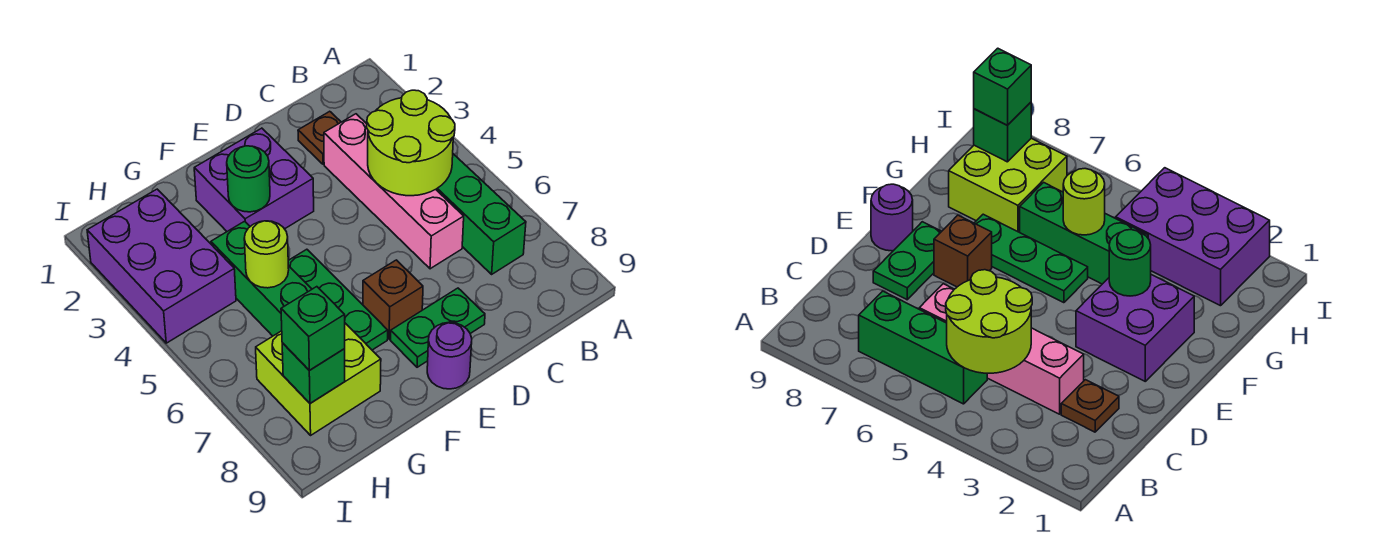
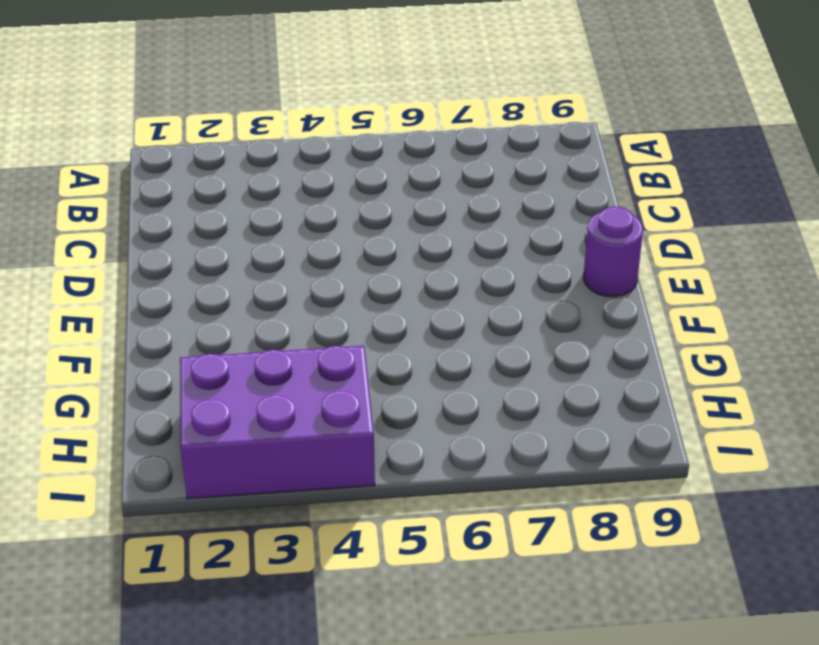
none -> green brick B5:B7 level 1
none -> brown plate C2 level 1
none -> pink brick C3:C6 level 1

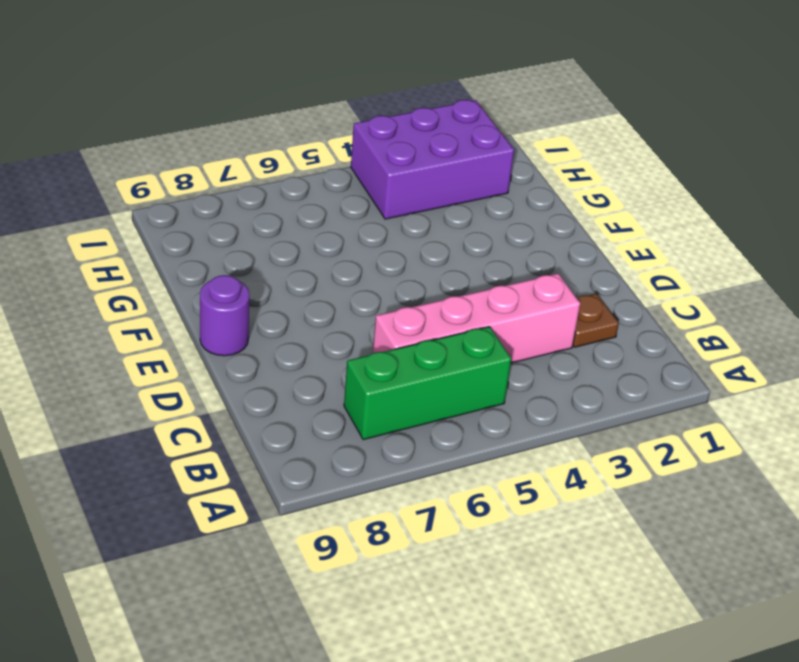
none -> green plate D8:E8 level 1
none -> purple brick E2:F3 level 1
none -> brown brick E7 level 1

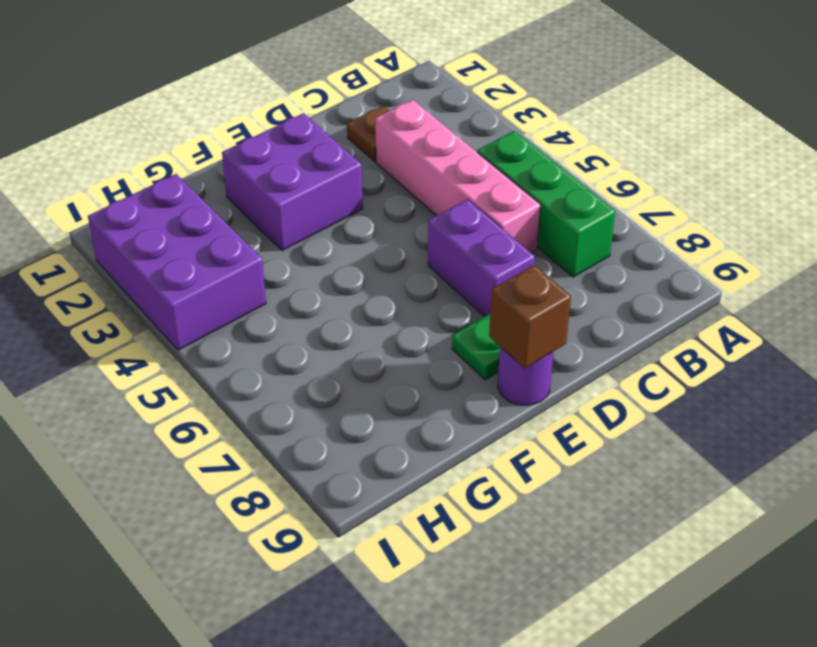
purple brick D6:D7 level 1 -> none
brown brick E9 level 2 -> brown brick E7 level 1
none -> green plate F5:F7 level 1
none -> green brick G4:G6 level 1
none -> lime brick G7:H8 level 1

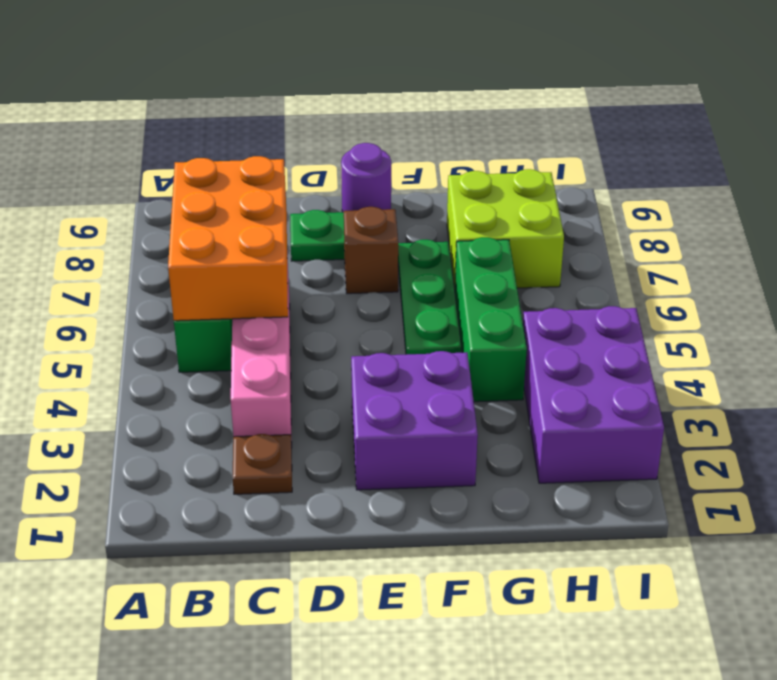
orange brick B5:C7 level 2 -> lime round brick B4:C5 level 2
none -> green round brick F3 level 2
none -> lime round brick G5 level 2
none -> green brick H8 level 2

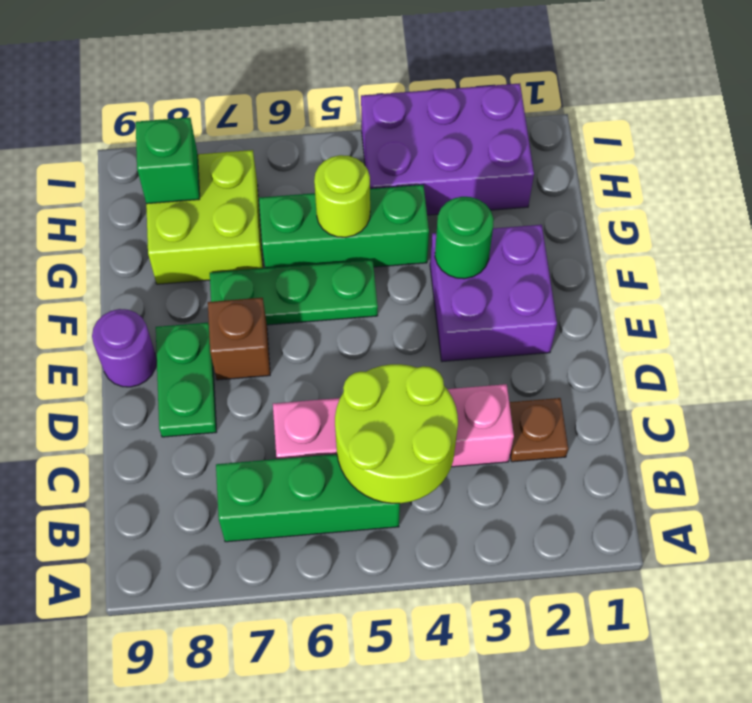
none -> green brick H8 level 3

